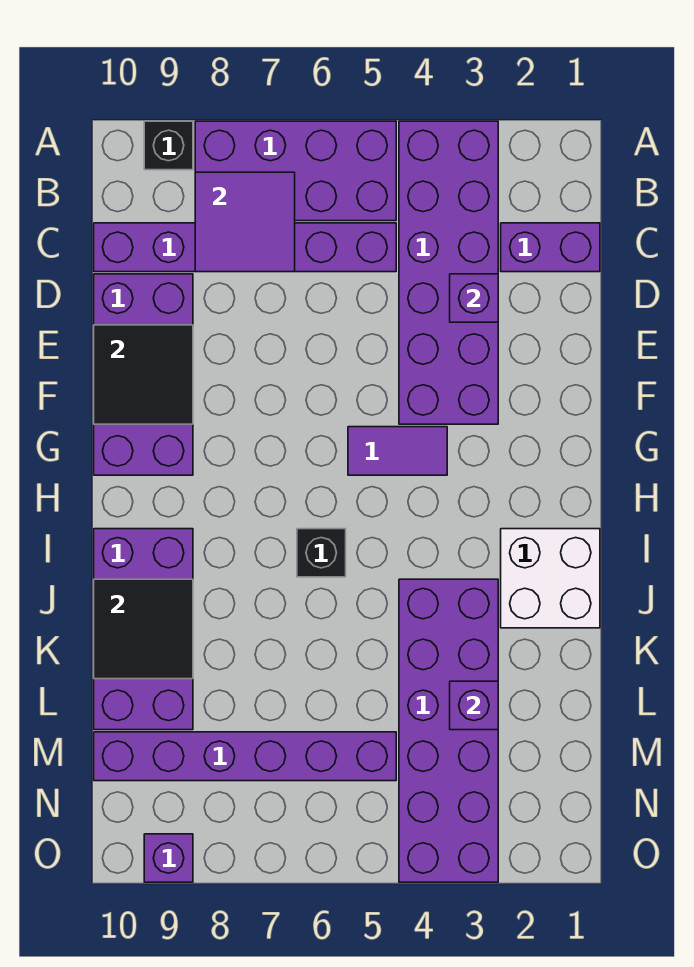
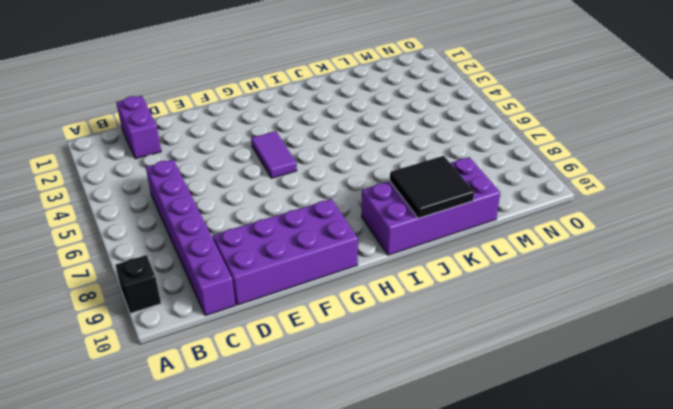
none -> purple brick A3:F4 level 1
none -> purple brick A5:B8 level 1
none -> white brick I1:J2 level 1

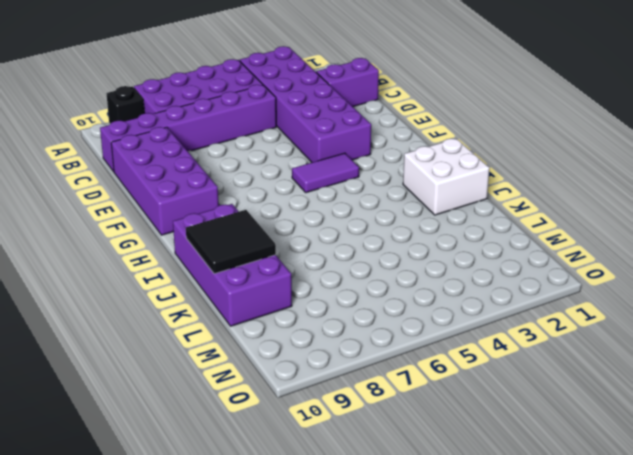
none -> black brick I6 level 1
none -> purple brick J3:O4 level 1
none -> purple brick M5:M10 level 1

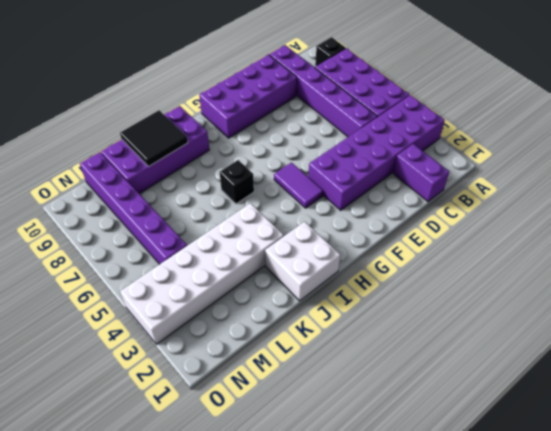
white brick J3:O4 level 1 -> purple brick J3:O4 level 1
none -> purple brick O9 level 1
none -> purple tile B7:C8 level 2
none -> purple brick D3 level 2

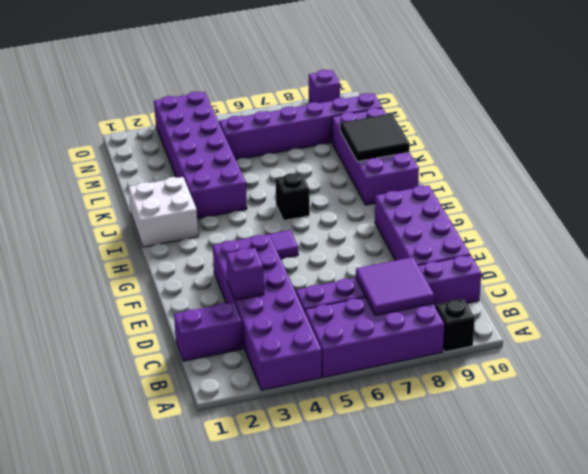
none -> black tile E9:F10 level 2
none -> purple brick L3 level 2

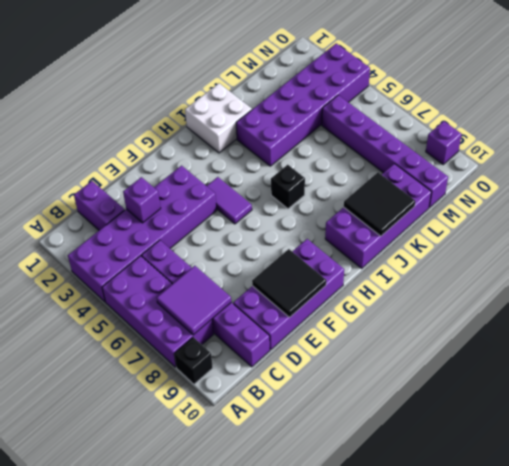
none -> purple brick L3 level 2

